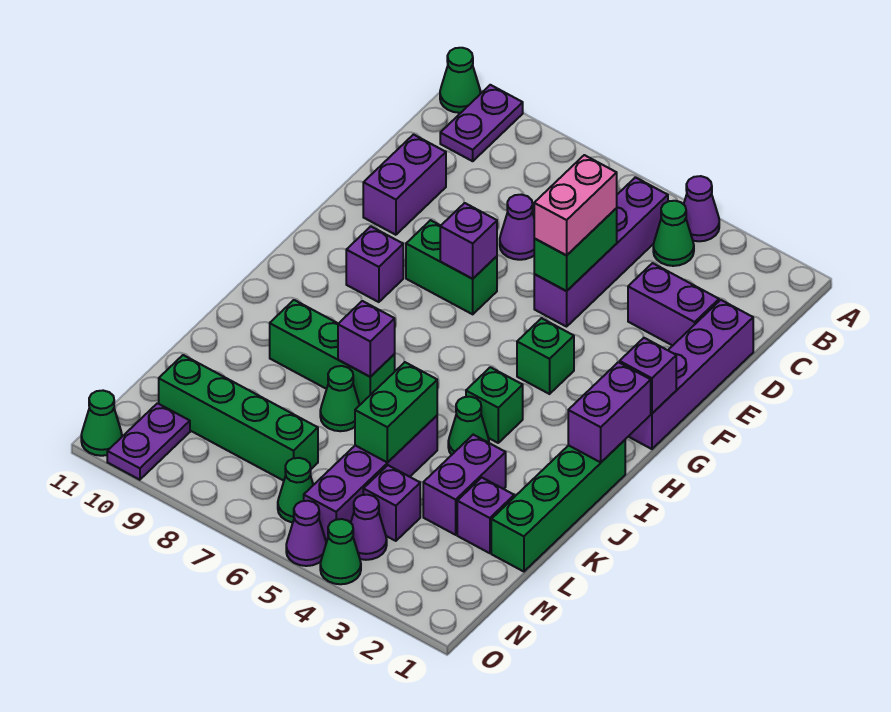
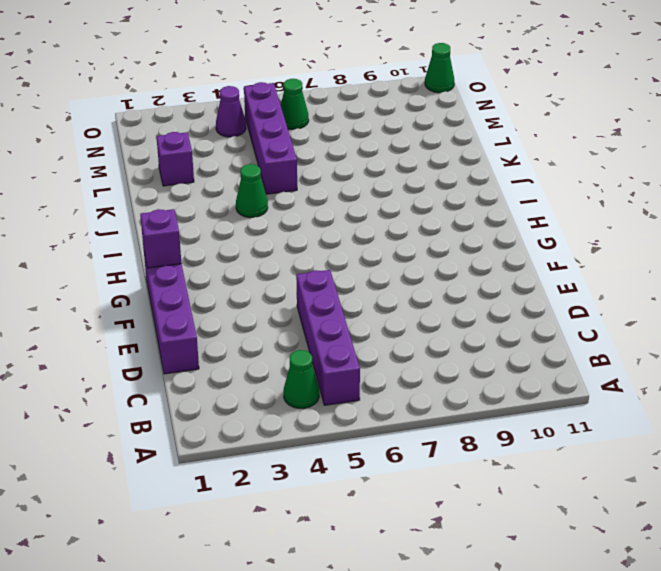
none -> purple cone A4 level 1
none -> purple plate A10:B10 level 1
none -> green cone A11 level 1
none -> purple brick D2:D3 level 1

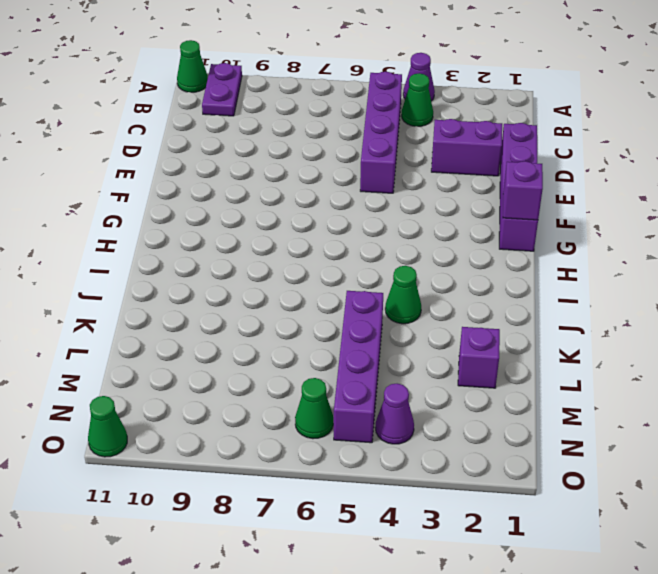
none -> purple cone D7 level 1
none -> purple brick D10:E10 level 1
none -> green brick F7:F8 level 1
none -> green brick G4 level 1

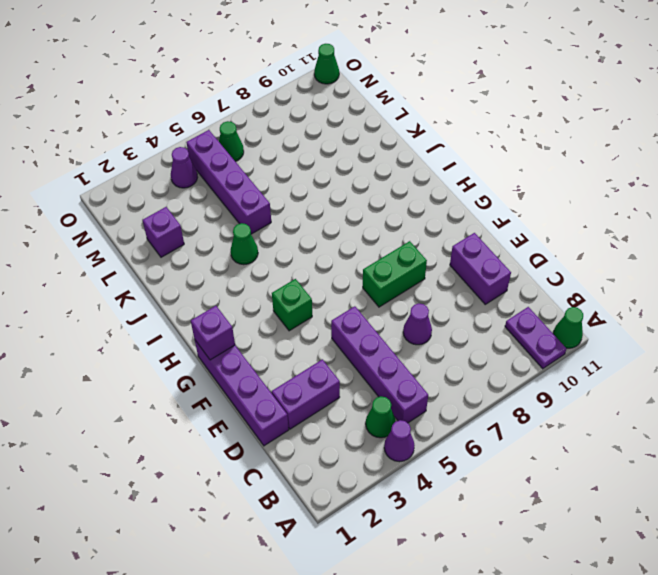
none -> purple brick G9 level 1
none -> green brick I1:L1 level 1
none -> green brick I4 level 1
none -> green brick J7:J9 level 1

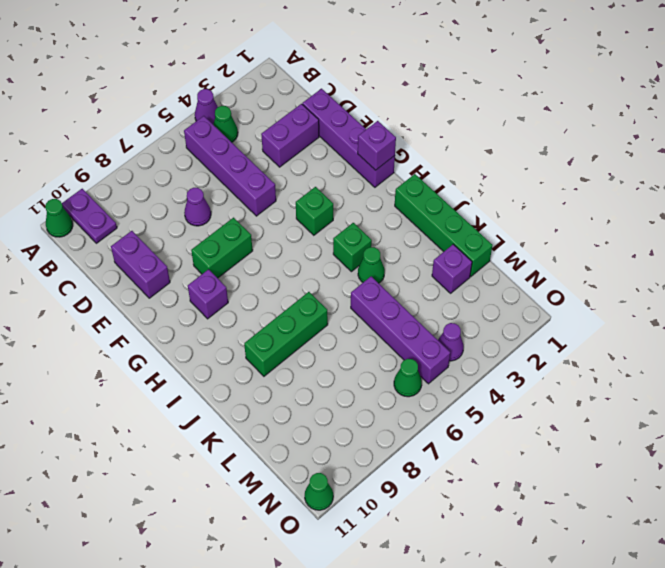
none -> purple brick K3:L3 level 1
none -> green cone K7 level 1
none -> purple brick M4 level 1
none -> green brick M7:M10 level 1

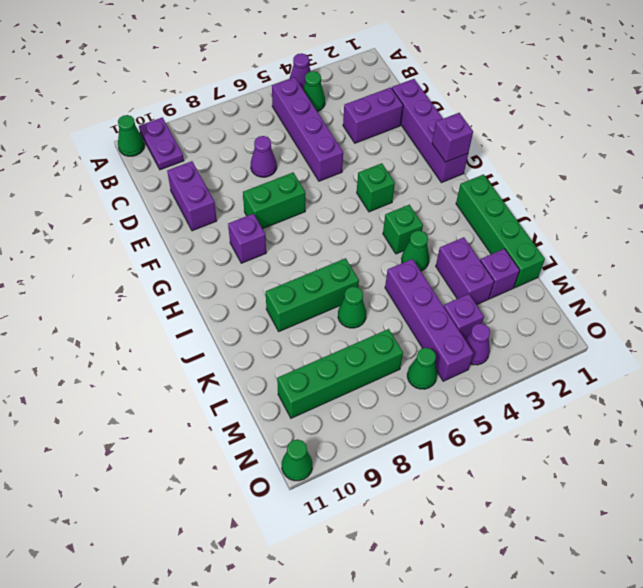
none -> purple plate N10:O10 level 1
none -> green cone O4 level 1
none -> purple cone O5 level 1
none -> green brick D5:E5 level 2

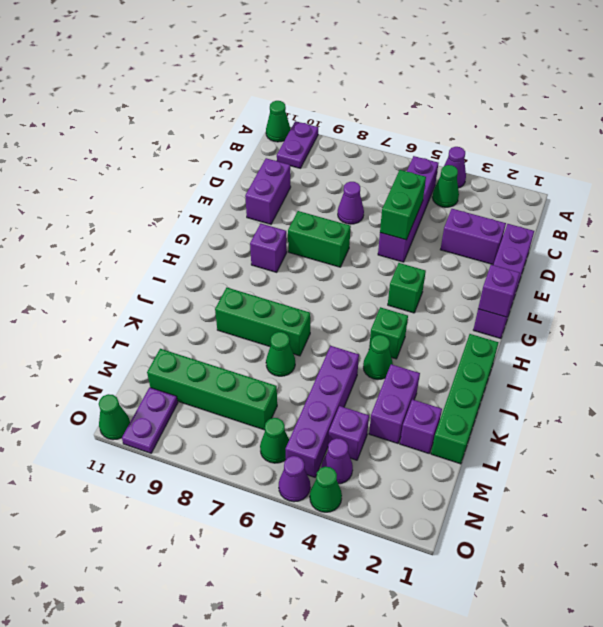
none -> purple brick F7 level 2
none -> purple brick H1:I1 level 2
none -> purple brick J7 level 2
none -> green brick K5:L5 level 2

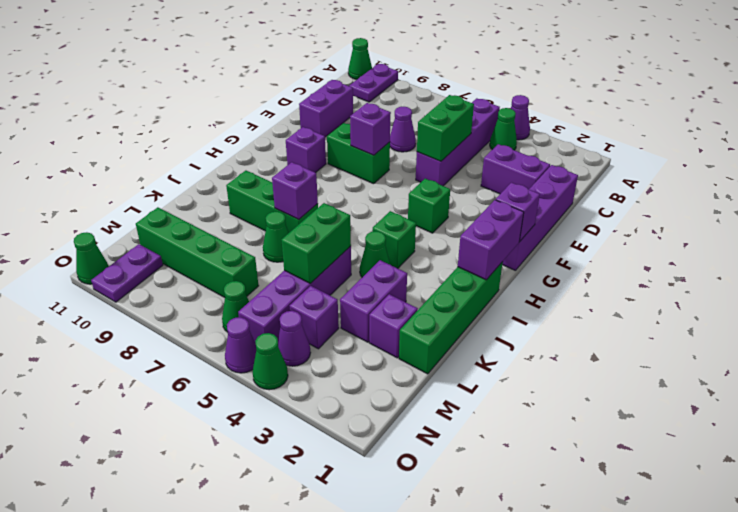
none -> pink brick D5:E5 level 3

